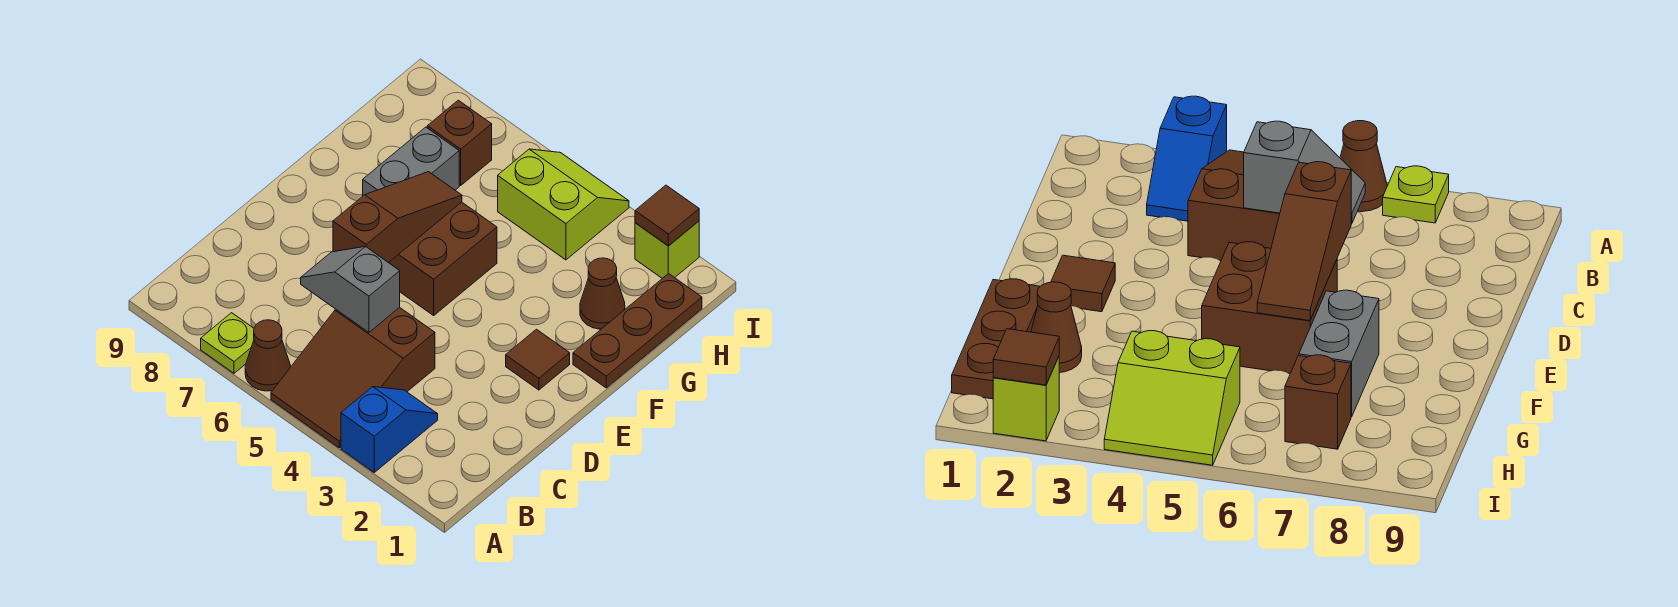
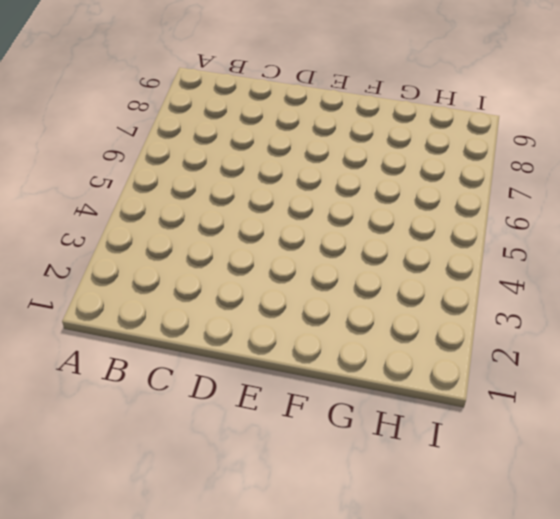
none -> blue slope A3:B3 level 1 top A
none -> brown slope A4:C5 level 1 top C
none -> brown cone A6 level 1

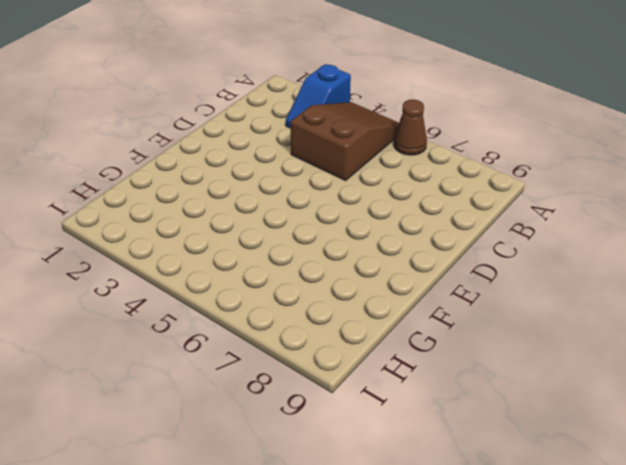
none -> lime plate A7 level 1
none -> brown tile E2 level 1
none -> brown brick E5:F6 level 1

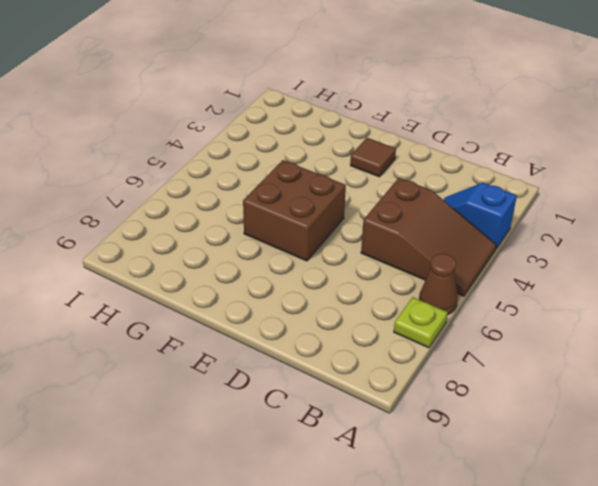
none -> brown plate F1:H1 level 1
none -> grey brick F7:G7 level 1
none -> brown cone G2 level 1

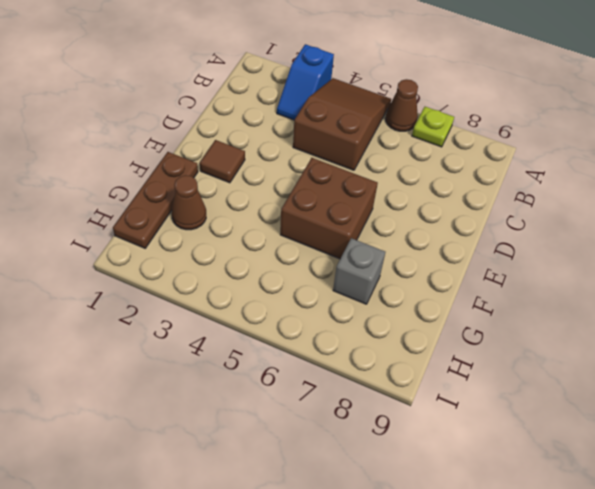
grey brick G7 level 1 -> grey brick F7:G7 level 1
none -> lime slope H4:I5 level 1 top H
none -> brown brick H7 level 1
none -> lime brick I2 level 1

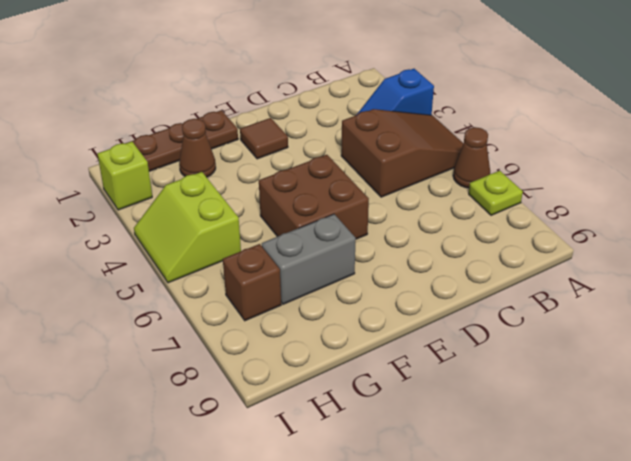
none -> grey slope C5:C6 level 2 top 5
none -> brown slope D6:F6 level 2 top D
none -> brown tile I2 level 2

